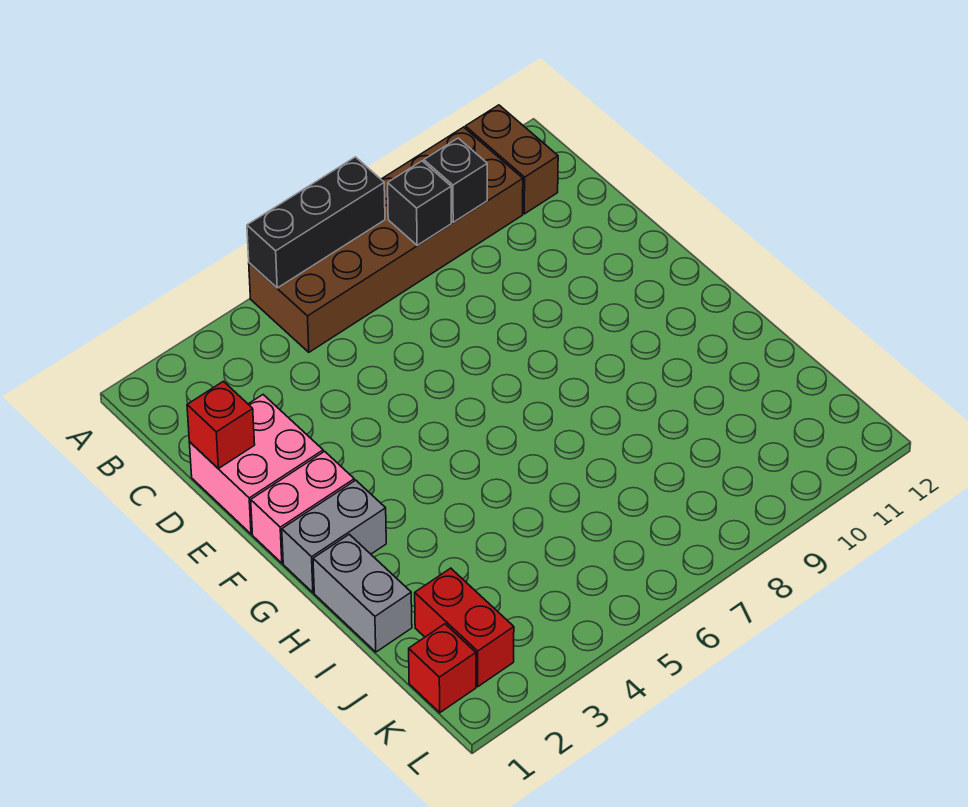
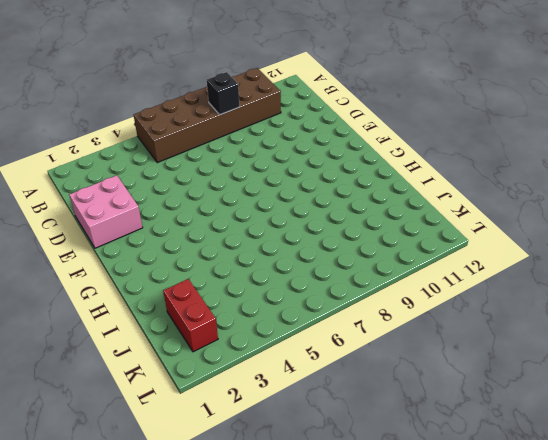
none -> brown brick A11:B11 level 1
none -> pink brick F1:F2 level 1
none -> grey brick G1:G2 level 1

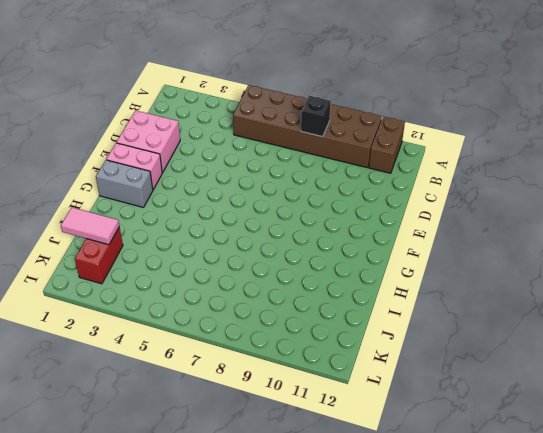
pink tile J1:J2 level 2 -> none
none -> grey brick H1:I1 level 1
none -> red brick K1 level 1
none -> black brick A5:A7 level 2

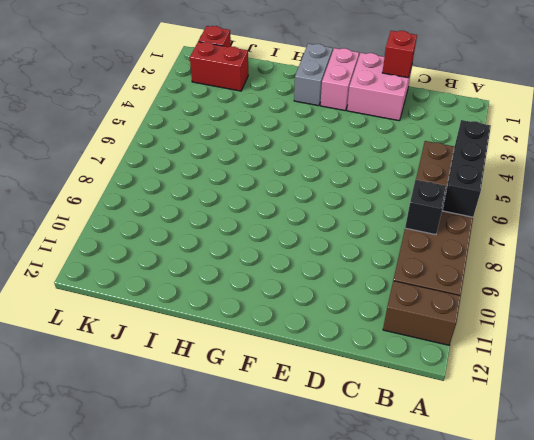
none -> grey brick H1:I1 level 1
none -> black brick B9 level 2

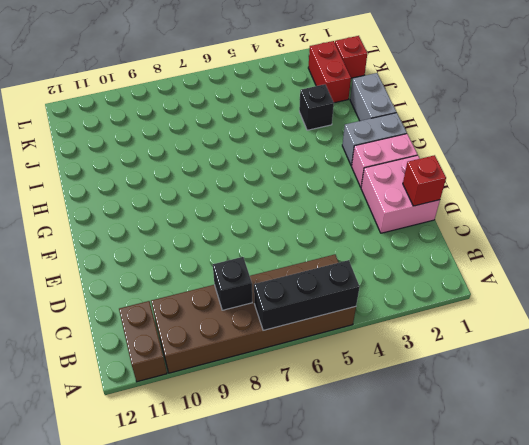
black brick I3 level 1 -> black brick B9 level 2

